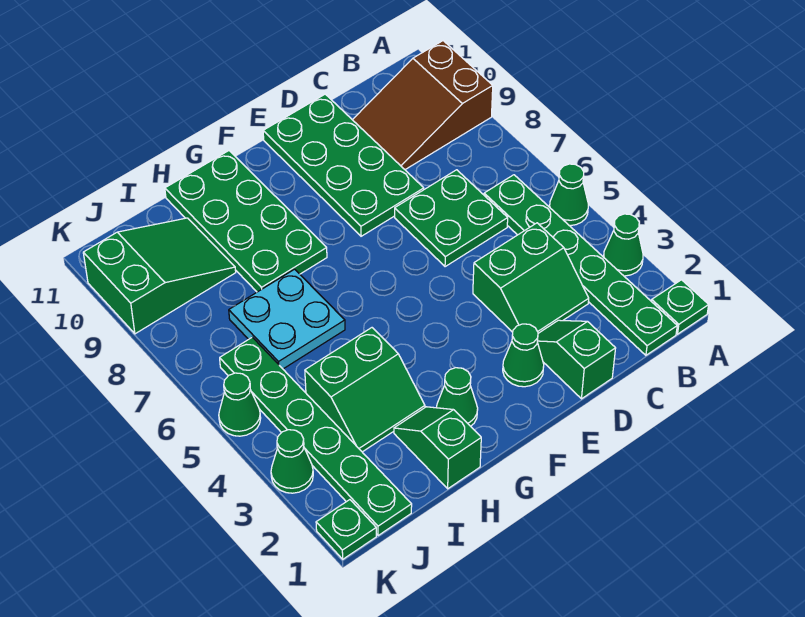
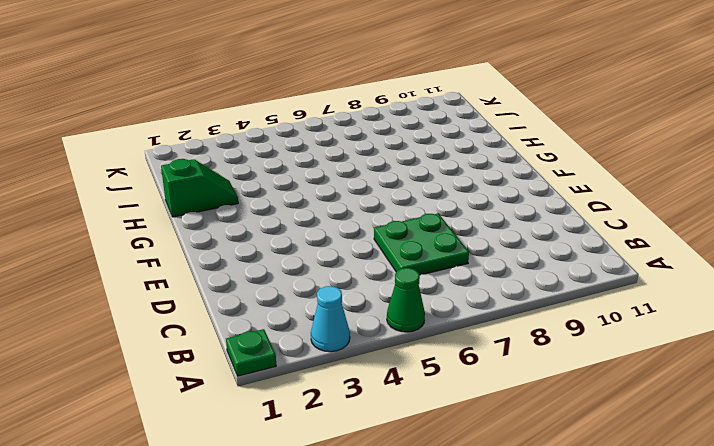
cyan cone A3 level 1 -> green cone A3 level 1
none -> brown slope A9:C10 level 1 top A
none -> green plate B1:B6 level 1
none -> green slope C3:D4 level 1 top 4

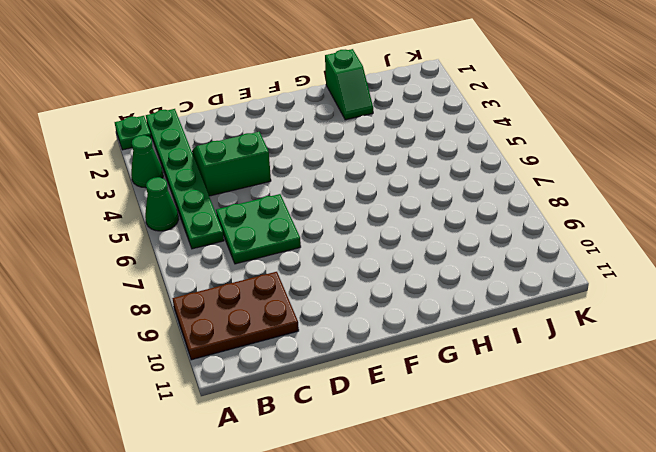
brown plate A9:C10 level 1 -> brown slope A9:C10 level 1 top A
none -> green slope D1:D2 level 1 top 1
none -> green plate D8:E11 level 1
none -> green cone E2 level 1

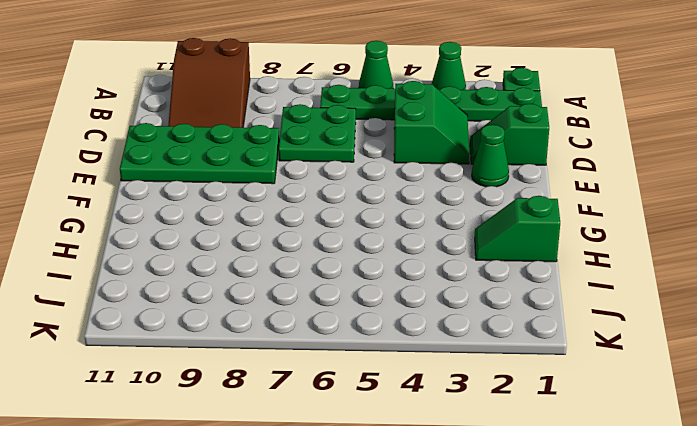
none -> green cone G2 level 1
none -> green plate G8:H11 level 1
none -> green slope H3:I4 level 1 top 4

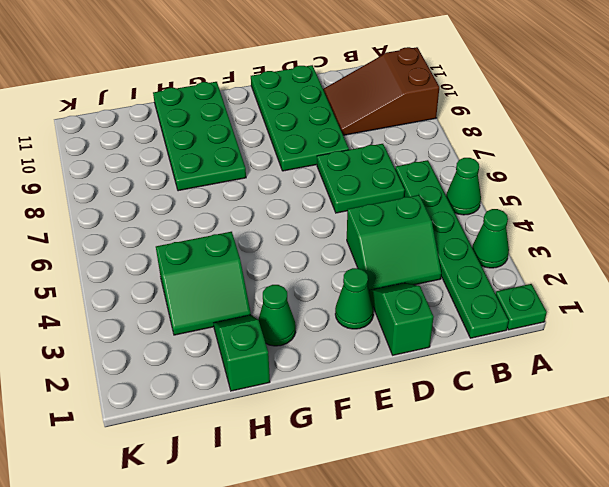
none -> cyan plate H6:I7 level 1
none -> green slope I9:K10 level 1 top K
none -> green plate J1:J6 level 1

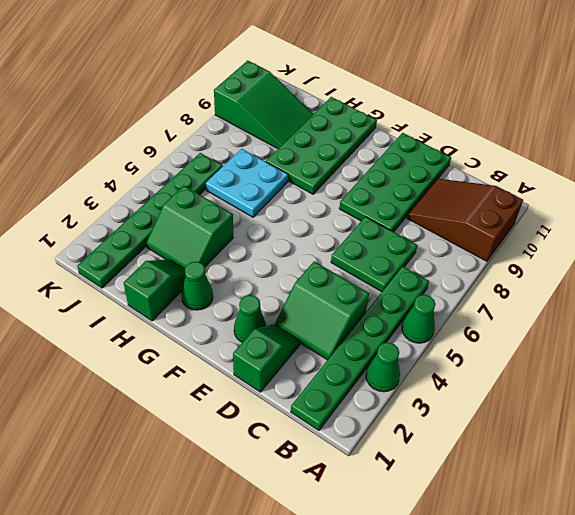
none -> green plate A1 level 1
none -> green plate K1 level 1
none -> green cone K3 level 1

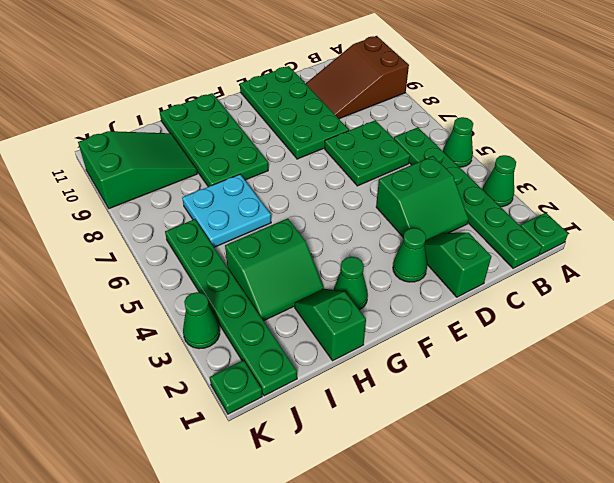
none -> green cone K5 level 1

